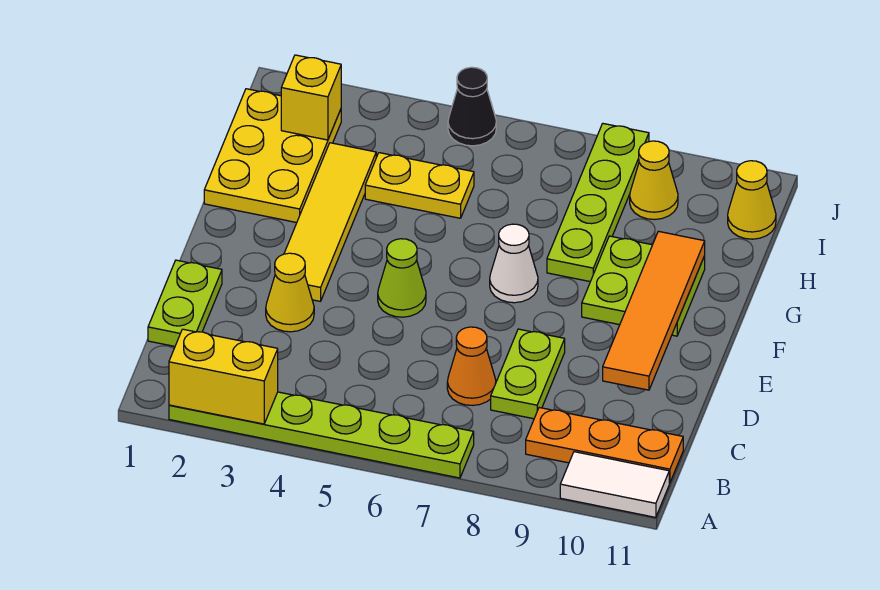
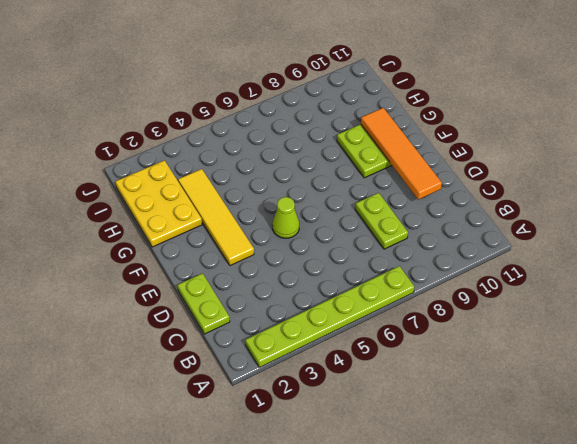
none -> white tile A10:A11 level 1
none -> orange plate B9:B11 level 1
none -> orange cone C7 level 1

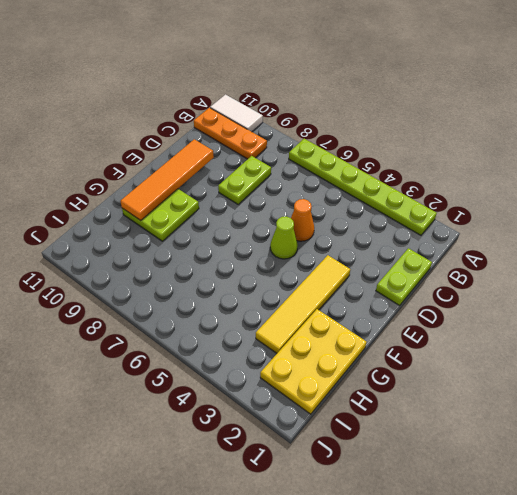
orange cone D5 level 1 -> orange cone C7 level 1
none -> yellow cone D3 level 1
none -> white cone F7 level 1
none -> lime plate G8:J8 level 1

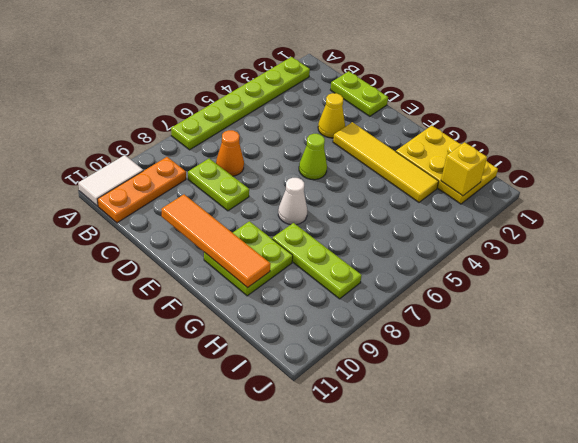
lime plate G8:I8 level 1 -> lime plate G8:J8 level 1
none -> yellow plate H4:H5 level 1
none -> yellow cone I9 level 1
none -> yellow cone I11 level 1

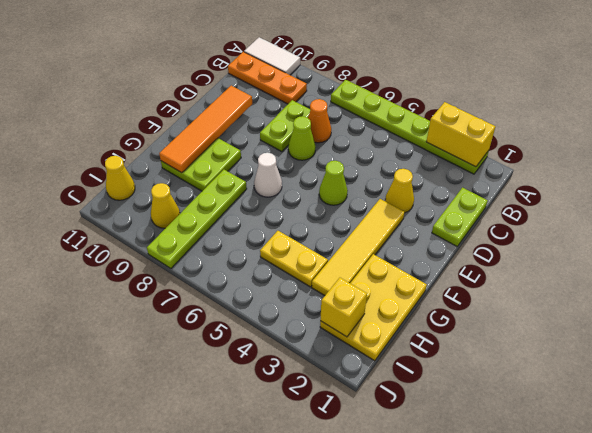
lime cone D7 level 1 -> none
none -> black cone J5 level 1

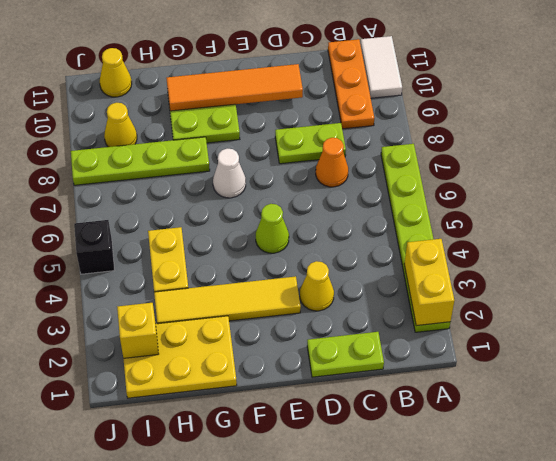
black brick J5 level 1 -> black cone J5 level 1

